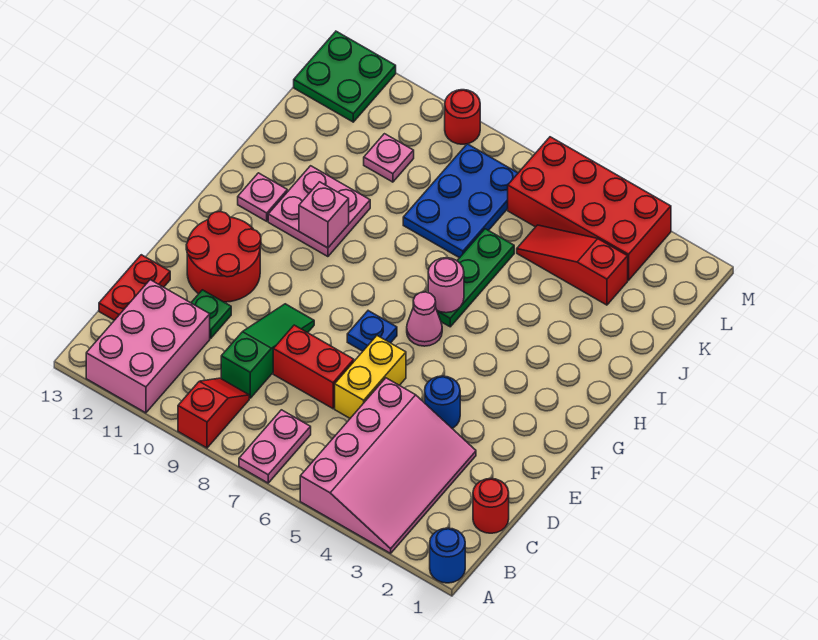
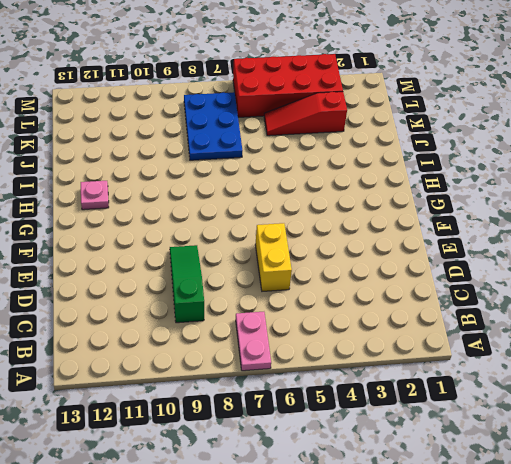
none -> blue round brick A1 level 1
none -> pink slope A3:D5 level 1 top 5
none -> red slope A9:B9 level 1 top A

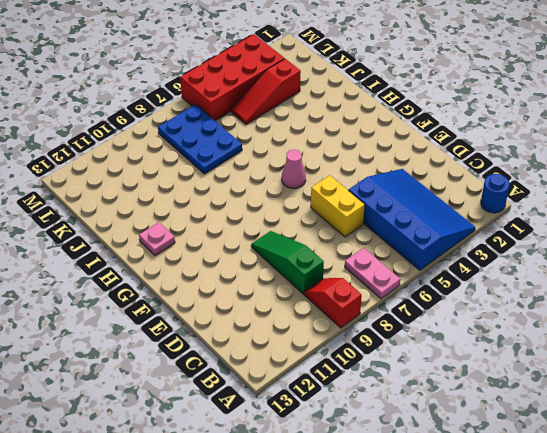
blue slope A3:D5 level 1 top 5 -> pink slope A3:D5 level 1 top 5
none -> pink brick A11:C12 level 1
none -> red round brick C1 level 1
none -> red plate C13:D13 level 1

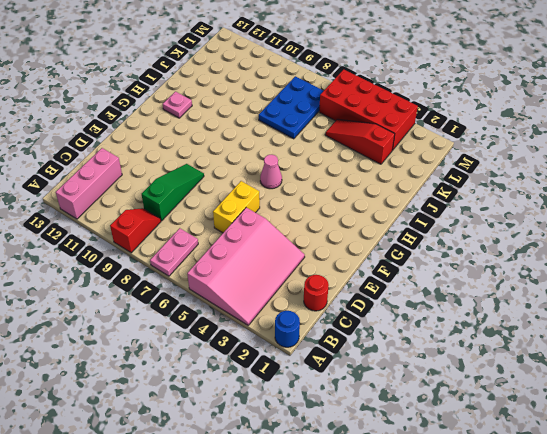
pink brick A12:C12 level 1 -> pink brick A11:C12 level 1
none -> red plate C13:D13 level 1
none -> red brick D7:D8 level 1
none -> green plate D11 level 1

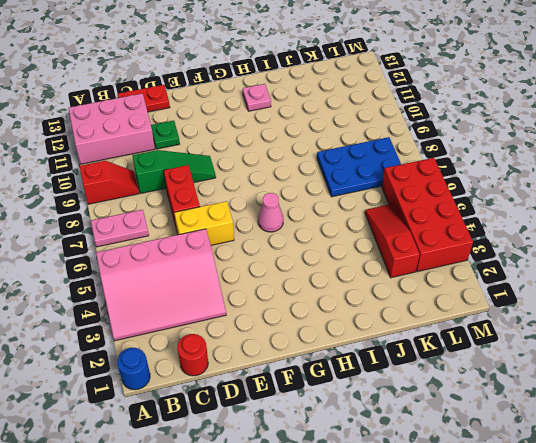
none -> blue round brick E4 level 1
none -> red round brick E11:F12 level 1
none -> blue plate F7 level 1

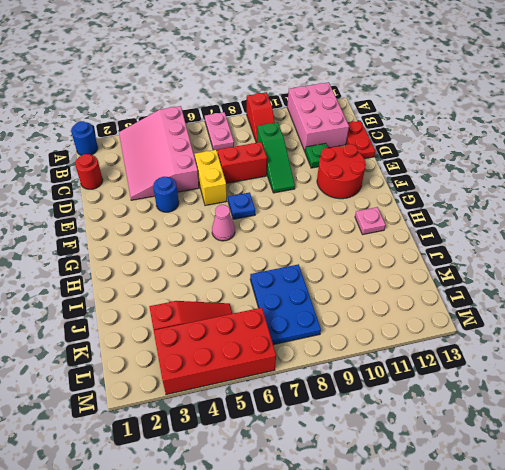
none -> green plate H6:J6 level 1
none -> pink plate H10:I11 level 1
none -> pink plate K10 level 1

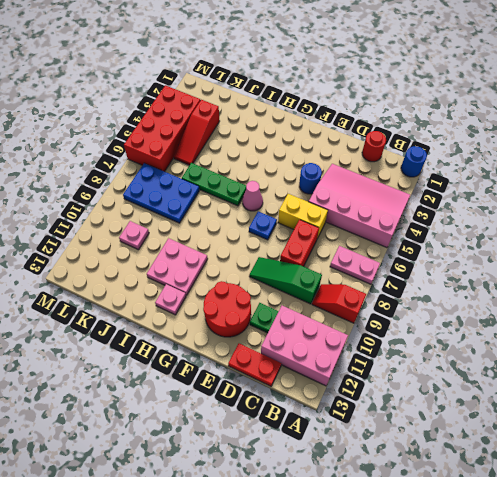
none -> green plate L12:M13 level 1
none -> red round brick M9 level 1
none -> pink round brick H6 level 2

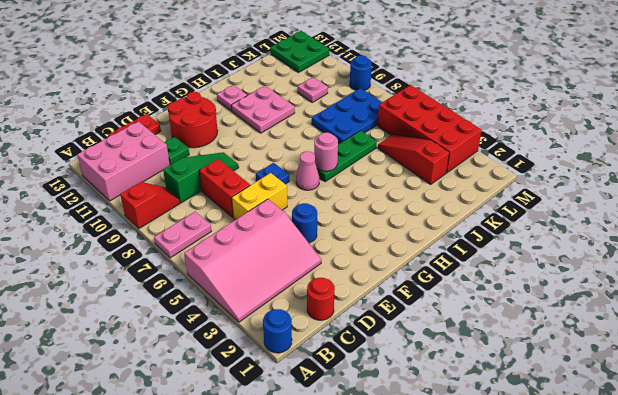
blue round brick M9 level 1 -> red round brick M9 level 1
none -> pink brick H10 level 2

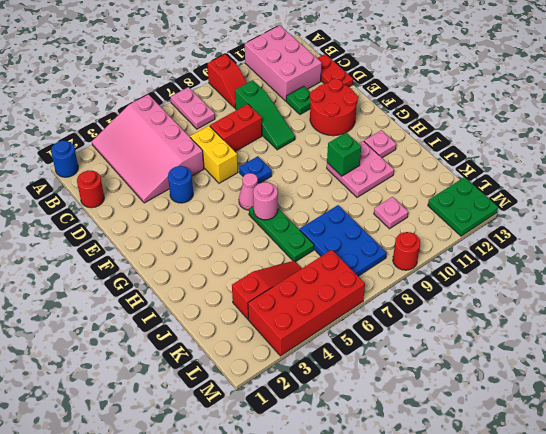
green brick H10 level 2 -> pink brick H10 level 2

